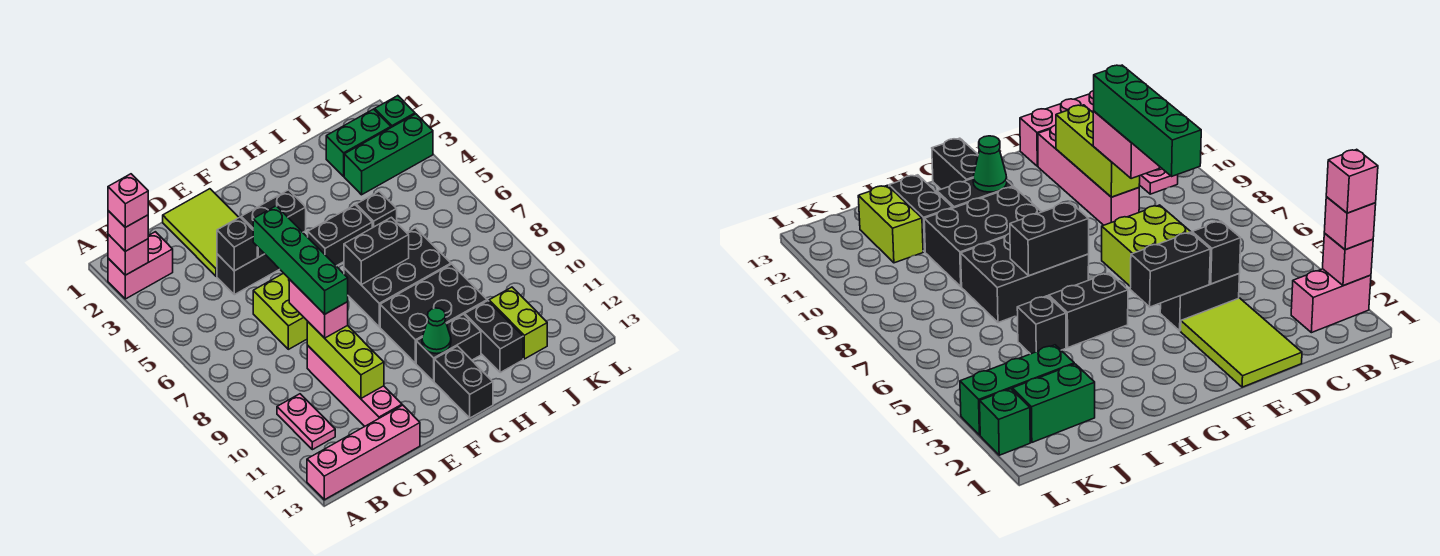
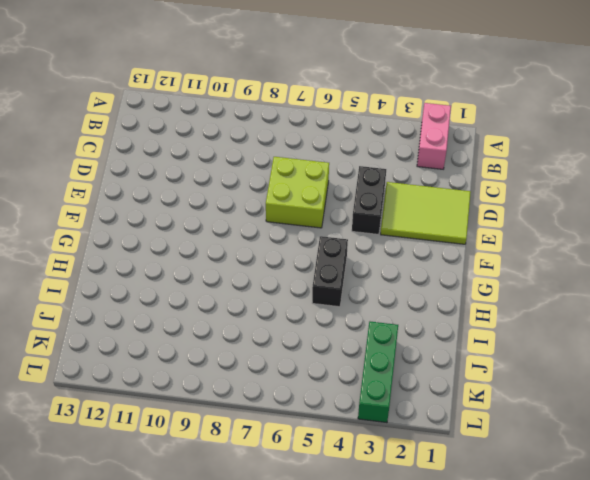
none -> pink brick A13:D13 level 1
none -> pink plate B10:B11 level 1
none -> pink brick D9:D12 level 1

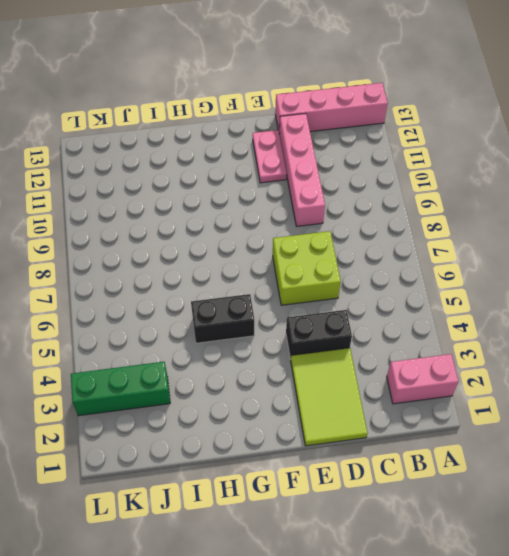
pink plate E11:E12 level 1 -> pink plate B10:B11 level 1
none -> black brick G7:I8 level 1
none -> black brick G9:I10 level 1
none -> black brick G11:H11 level 1

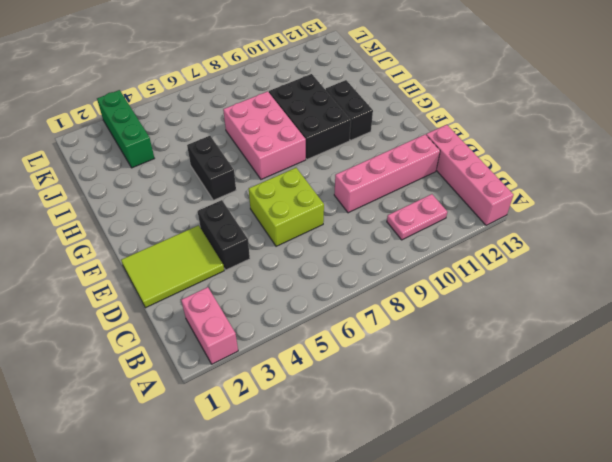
pink brick G7:I8 level 1 -> black brick G7:I8 level 1
none -> black brick G12:G13 level 1
none -> black brick I5 level 1
none -> black brick I11:I12 level 1

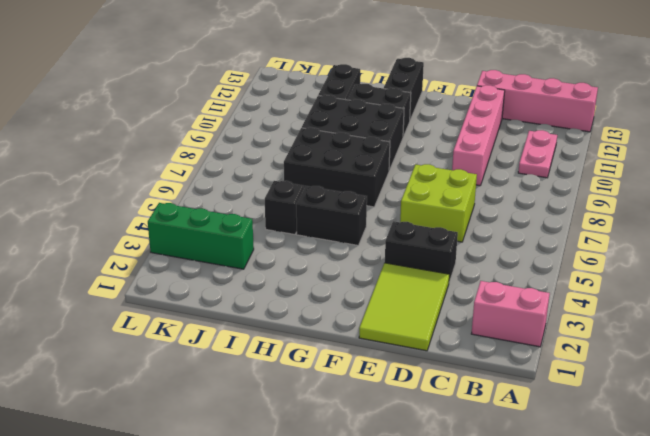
none -> green brick J2:K2 level 1
none -> lime brick J11:J12 level 1
none -> green brick L2 level 1

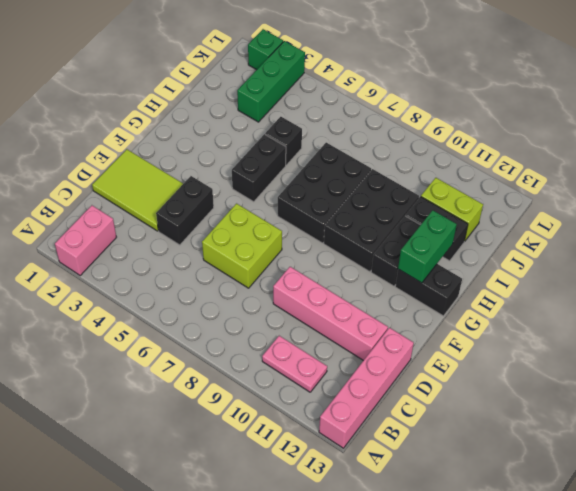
green brick G12:H12 level 2 -> green brick J2:K2 level 1
none -> pink brick A2 level 2
none -> black brick D4 level 2
none -> lime brick D9:D11 level 2

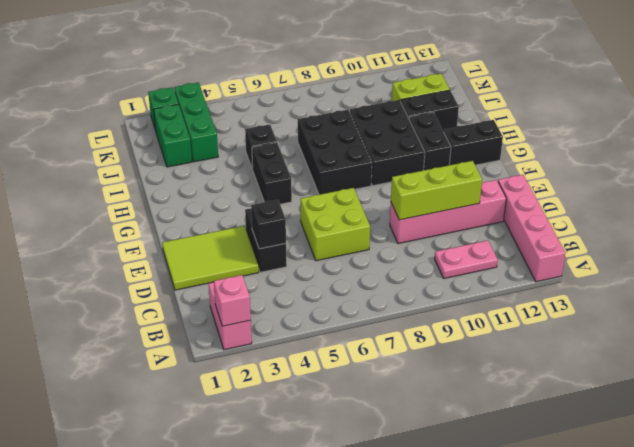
none -> black brick E4:F4 level 2
none -> black brick G7:H7 level 2
none -> green cone G11 level 2

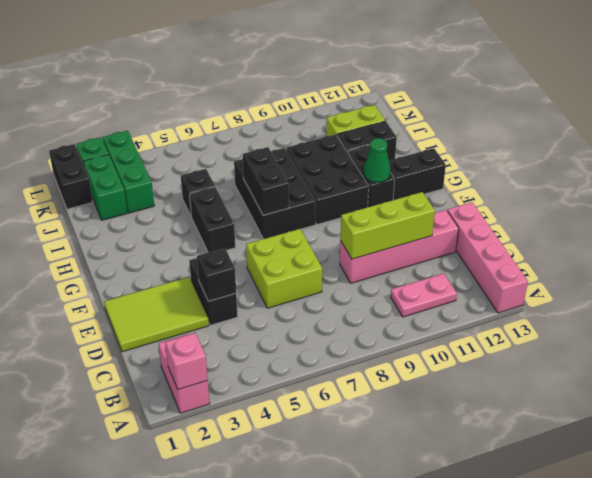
black brick K1:L1 level 1 -> black brick E4:F4 level 2
none -> pink brick A2 level 3
none -> pink brick D8:D9 level 3
none -> pink brick A2 level 4

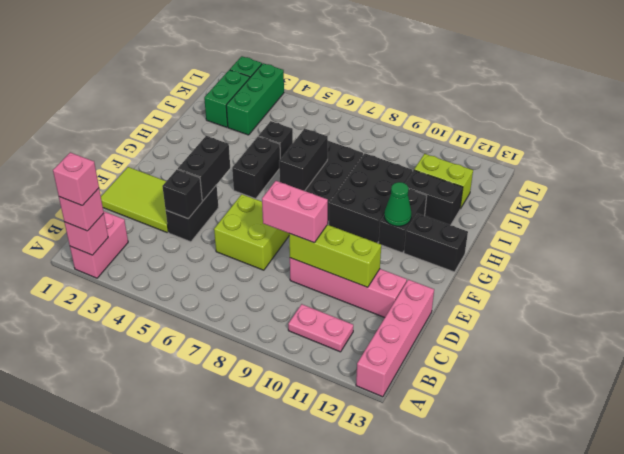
none -> green brick D6:D9 level 4

